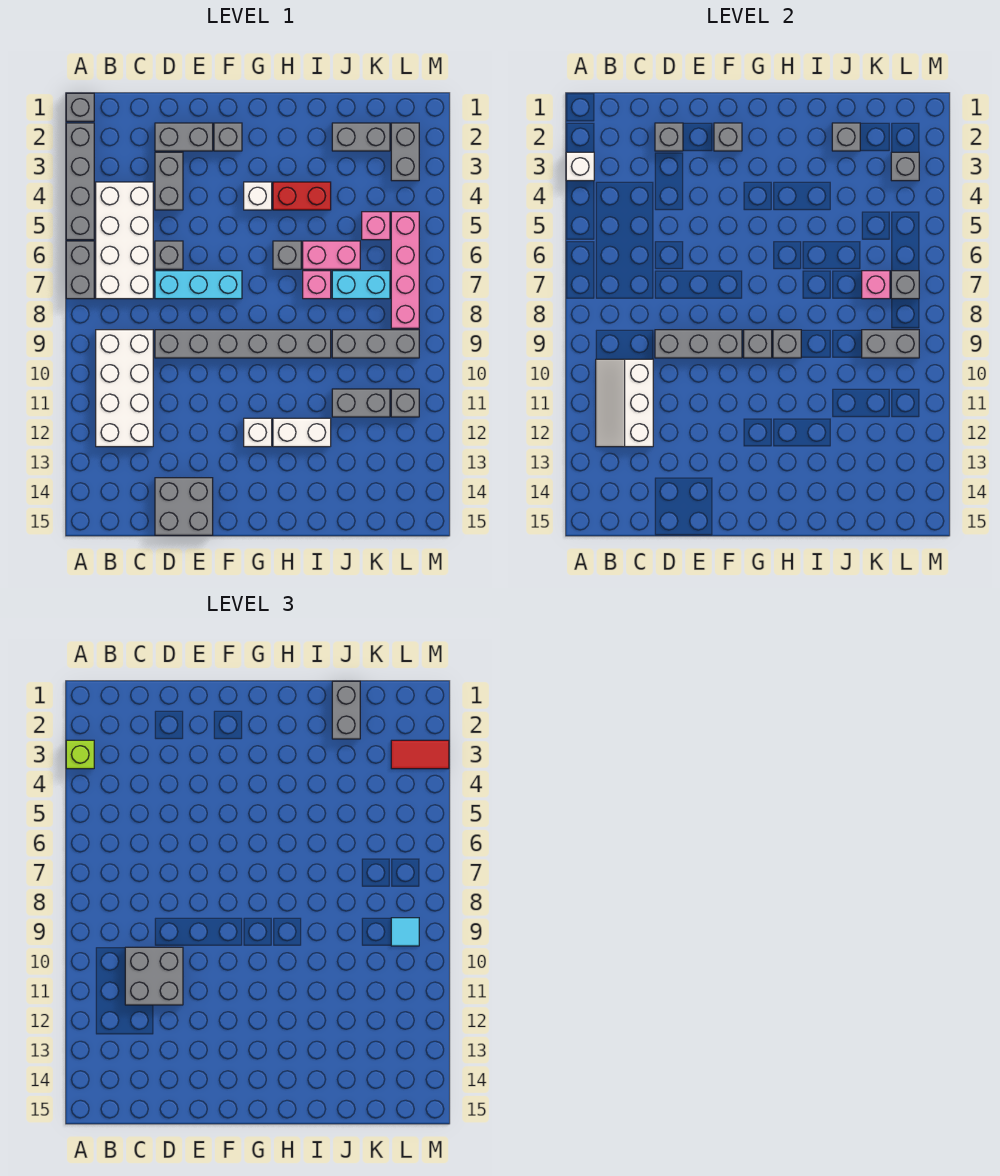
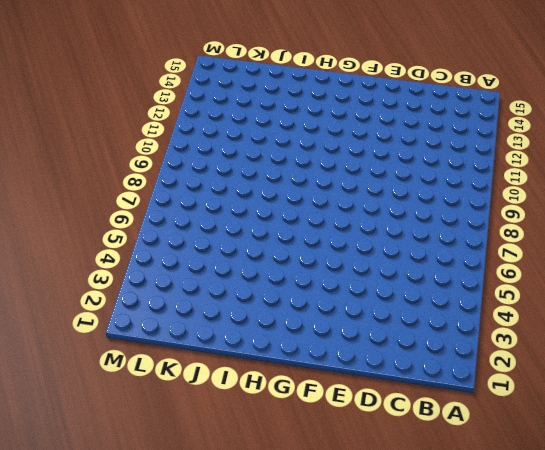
none -> grey brick A1 level 1
none -> grey brick A2:A5 level 1
none -> grey brick A6:A7 level 1
none -> white brick B4:C7 level 1

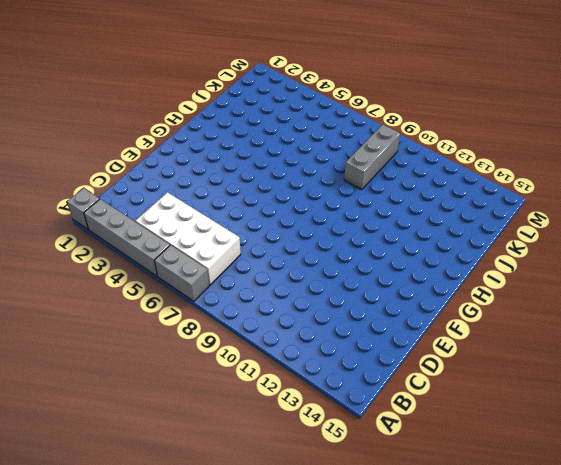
none -> white brick B9:C12 level 1
none -> grey brick D2:E2 level 1
none -> grey brick D3:D4 level 1
none -> grey brick D6 level 1

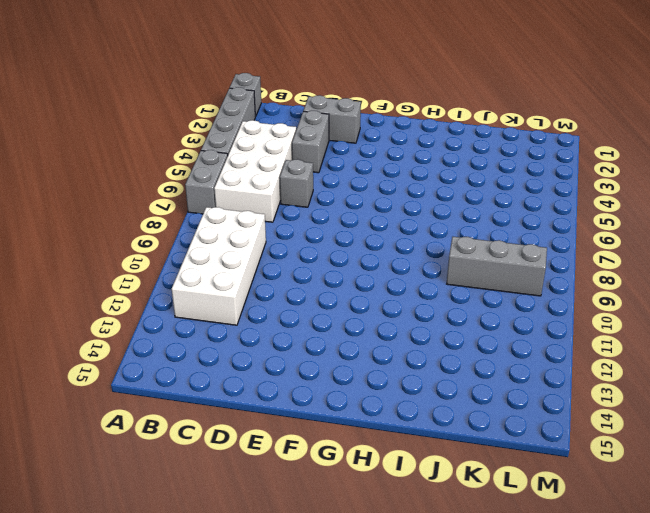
none -> cyan brick D7:F7 level 1
none -> grey brick D9:I9 level 1
none -> grey brick D14:E15 level 1
none -> grey brick F2 level 1

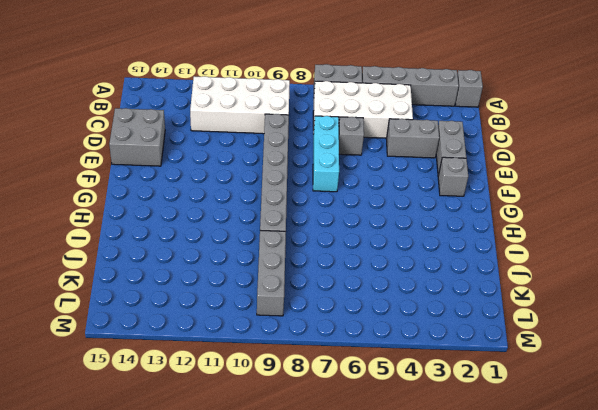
none -> white brick G4 level 1
none -> white brick G12 level 1
none -> red brick H4:I4 level 1
none -> grey brick H6 level 1

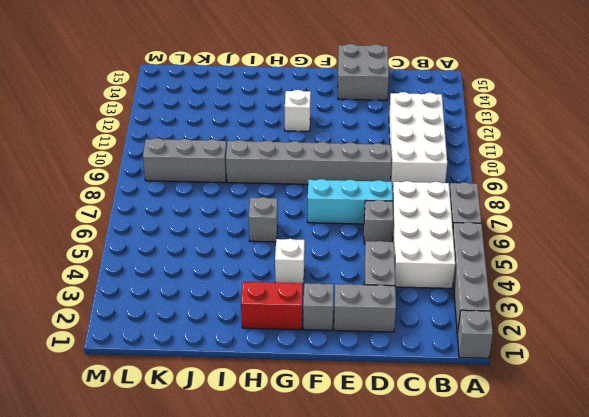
red brick G2:H2 level 1 -> red brick H4:I4 level 1
none -> white brick H12:I12 level 1
none -> pink brick I6:J6 level 1
none -> pink brick I7 level 1
none -> grey brick J2:K2 level 1

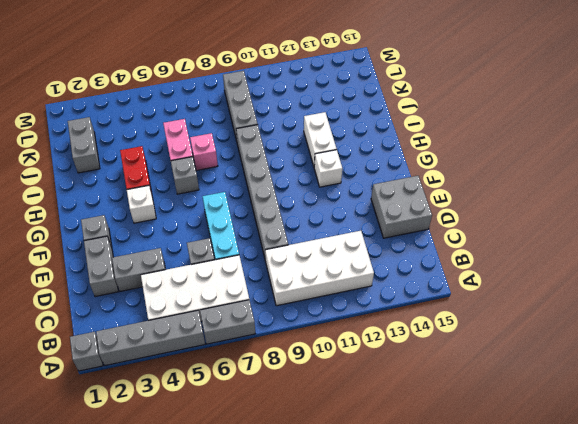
none -> cyan brick J7:K7 level 1
none -> grey brick J11:K11 level 1
none -> pink brick K5 level 1
none -> grey brick L2:L3 level 1

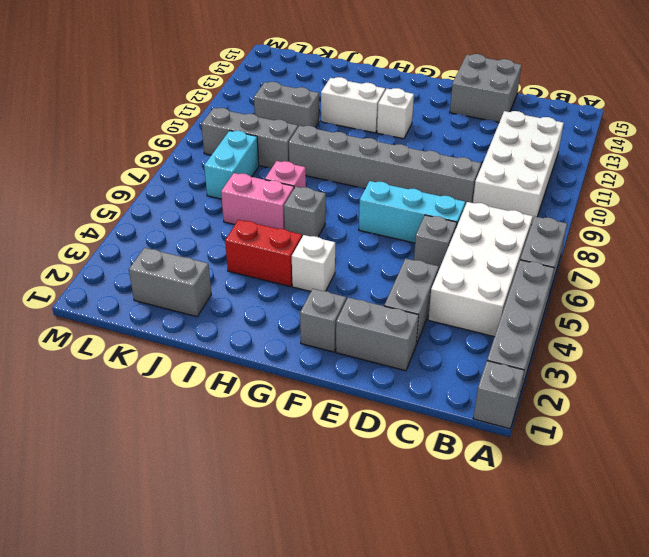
cyan brick K7:K8 level 1 -> cyan brick J7:K7 level 1
none -> pink brick K5 level 1
none -> grey brick L2:L3 level 1
none -> pink brick L5:L8 level 1
none -> grey brick L11 level 1

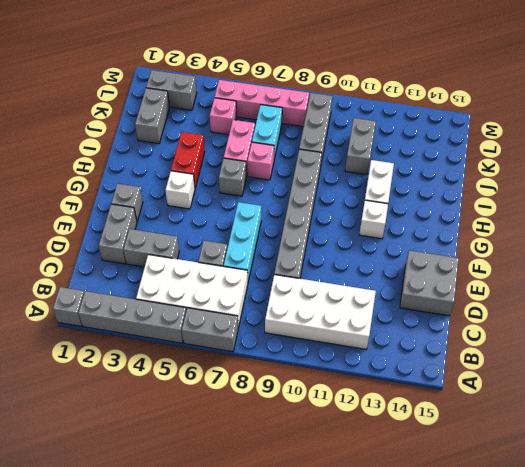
none -> grey brick L11 level 1
none -> white brick A3 level 2
none -> white slope B10:C12 level 2 top C
none -> grey brick D2 level 2

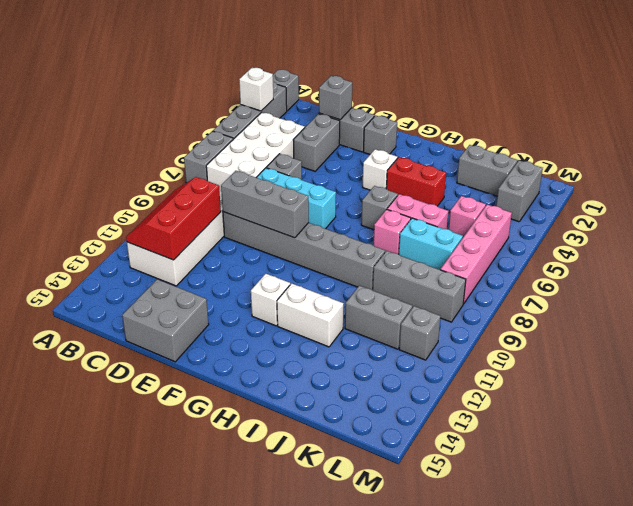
red slope B10:C12 level 2 top C -> white slope B10:C12 level 2 top C
none -> grey brick F2 level 2
none -> grey brick G9 level 2
none -> grey brick H9 level 2
none -> grey brick J2 level 2

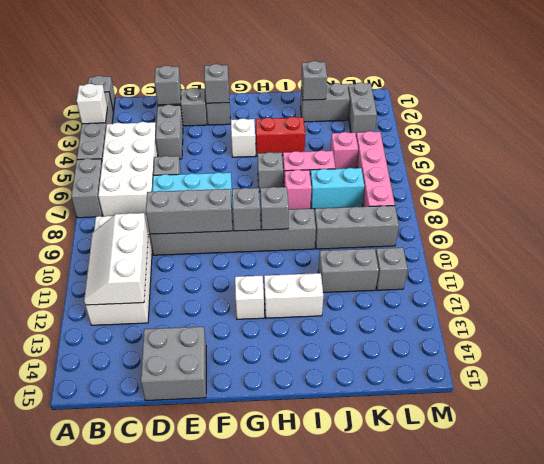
none -> pink brick K7 level 2
none -> grey brick K9:L9 level 2
none -> grey brick L3 level 2
none -> grey brick L7 level 2

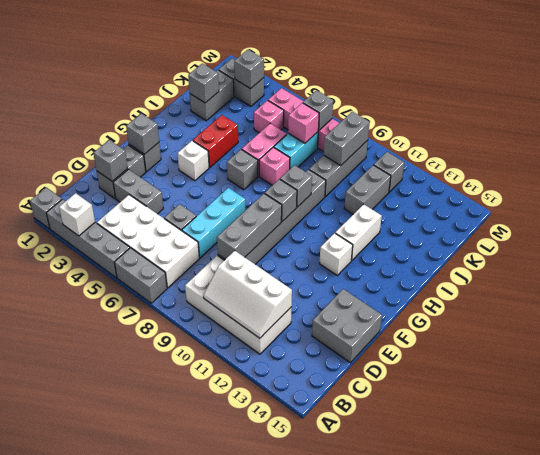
none -> lime brick A3 level 3
none -> grey brick C10:D11 level 3
none -> grey brick J1:J2 level 3
none -> red tile L3:M3 level 3

